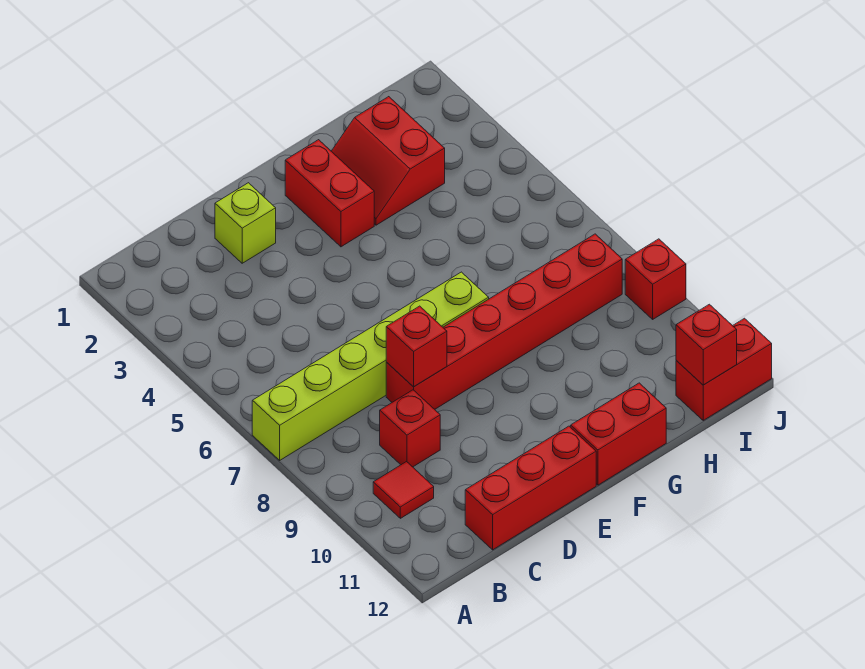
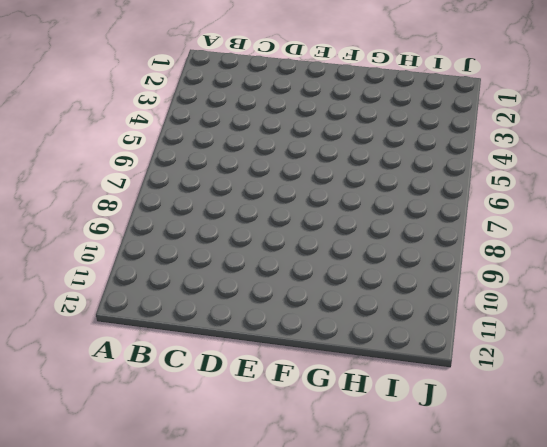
none -> lime brick A7:F7 level 1
none -> red tile B10 level 1
none -> red brick C9 level 1

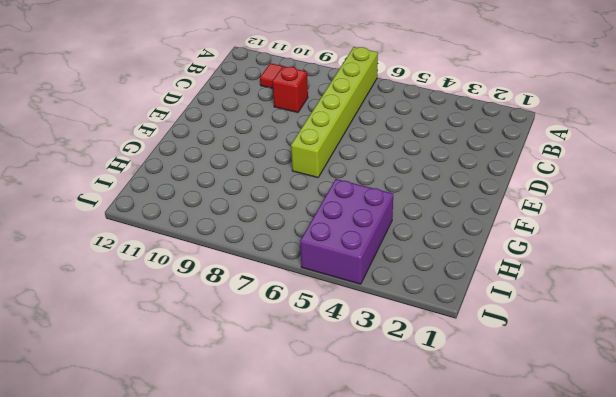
purple brick H4:J5 level 1 -> none
none -> red brick C12:E12 level 1
none -> lime brick D2 level 1
none -> red brick D8:I8 level 1

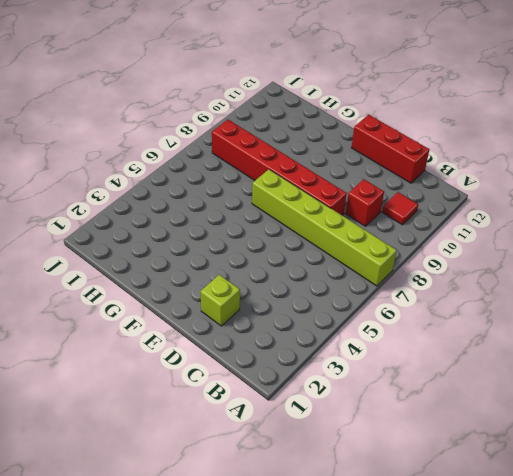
none -> red brick F2:F3 level 1
none -> red brick F12:G12 level 1
none -> red slope G2:H3 level 1 top H

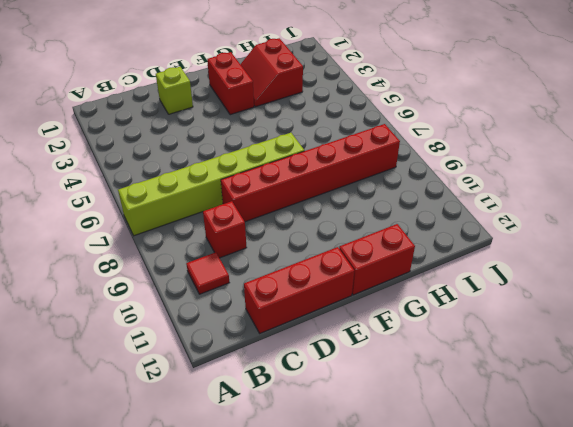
none -> red brick I12:J12 level 1
none -> red brick J9 level 1
none -> red brick D8 level 2

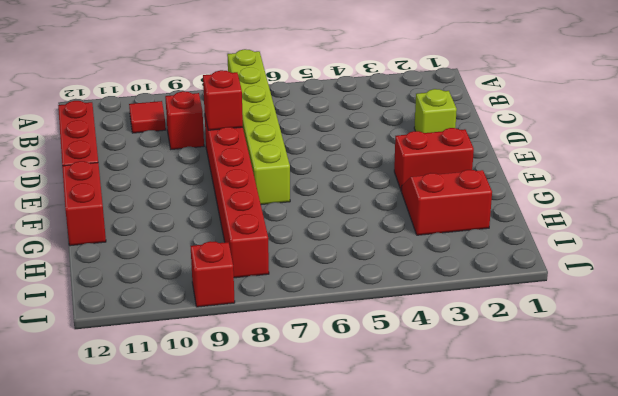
none -> red brick I12:J12 level 1
none -> red brick I12 level 2

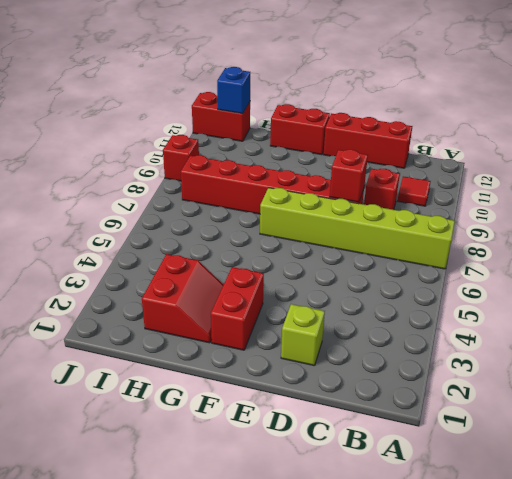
blue brick I12 level 2 -> red brick I12 level 2

